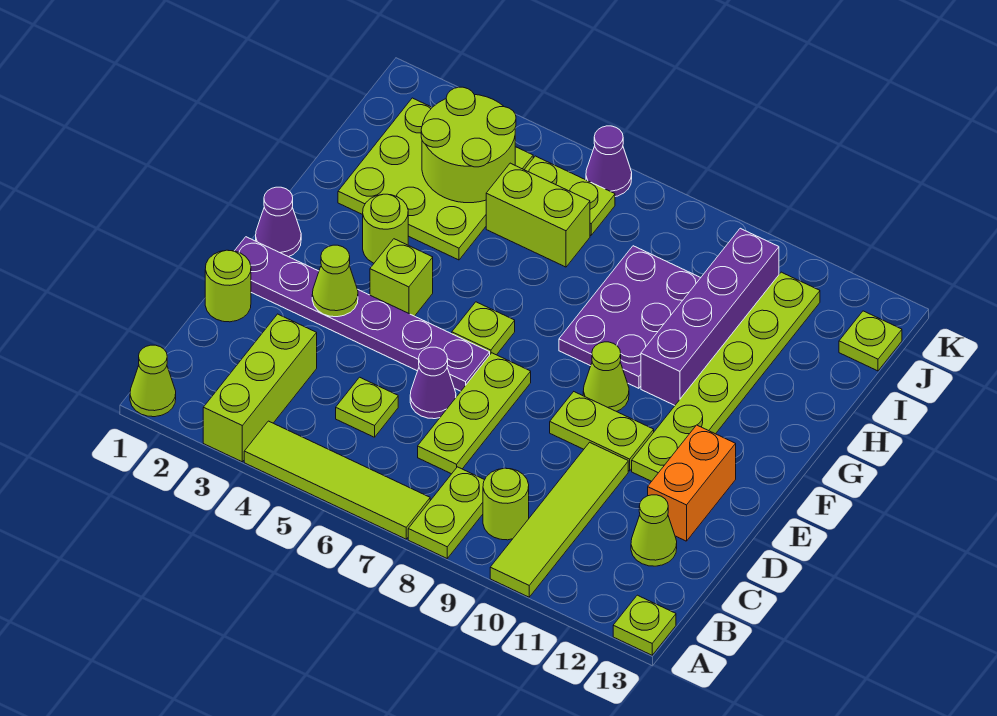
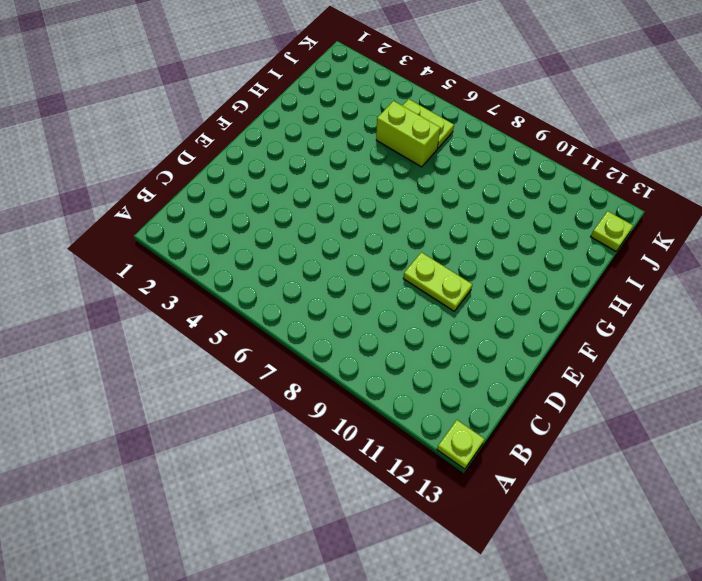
none -> lime cone A1 level 1
none -> lime brick A3:C3 level 1
none -> lime tile A4:A7 level 1
none -> lime plate A8:B8 level 1

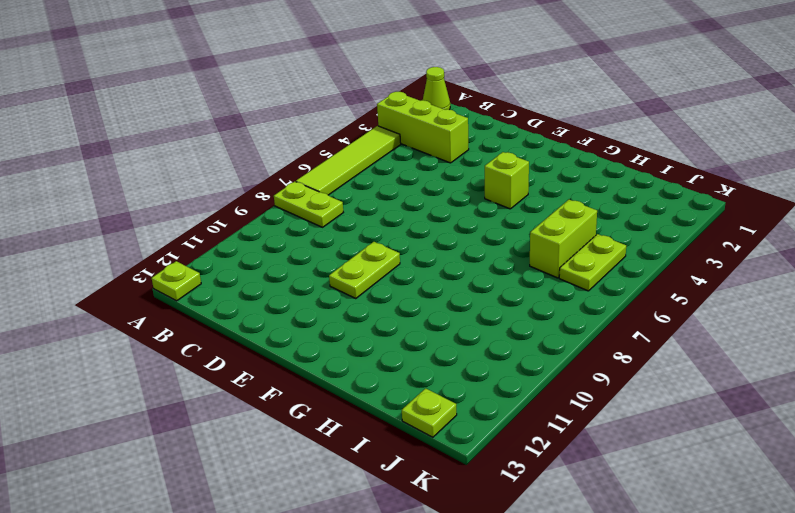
none -> lime tile A10:D10 level 1
none -> lime round brick B9 level 1
none -> lime plate C5 level 1
none -> lime plate C7:E7 level 1

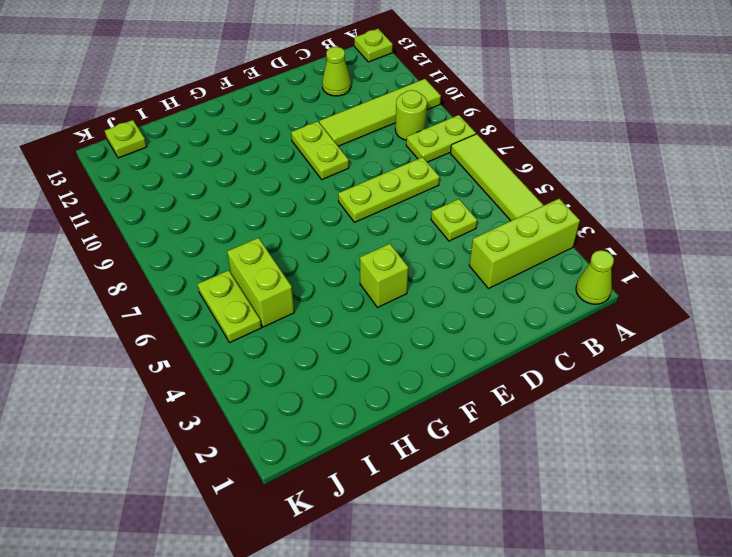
none -> lime round brick D1 level 1
none -> purple cone D6 level 1
none -> orange brick D12:E12 level 1
none -> purple plate E1:E6 level 1

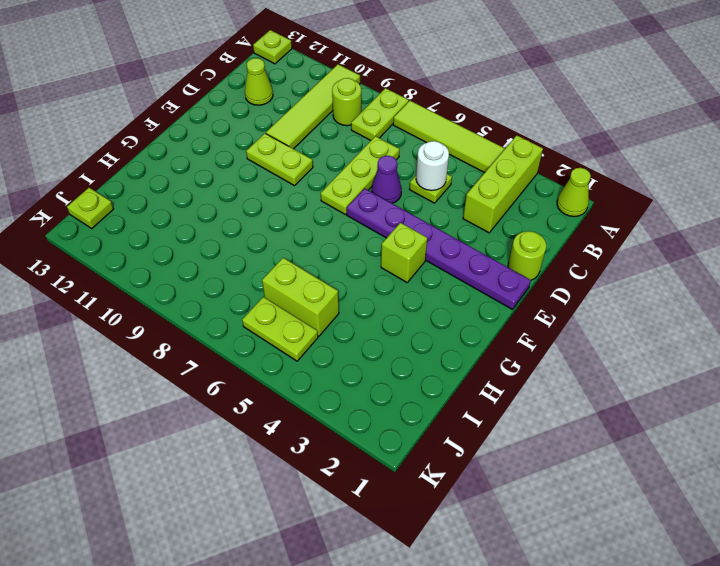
white round brick C5 level 2 -> none
none -> orange brick D12:E12 level 1
none -> lime plate E11:J11 level 1
none -> purple cone F1 level 1
none -> lime plate F6 level 1

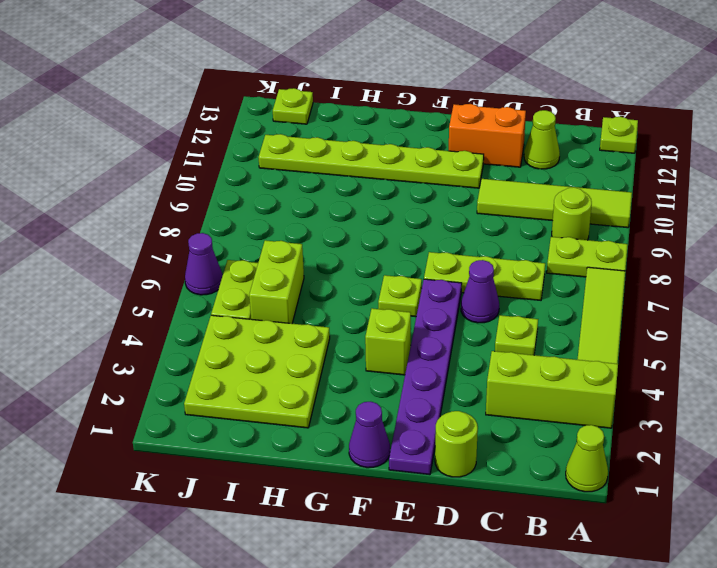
none -> lime plate E9:E10 level 1
none -> lime cone F9 level 1
none -> lime round brick G3 level 1
none -> purple plate G8:I9 level 1

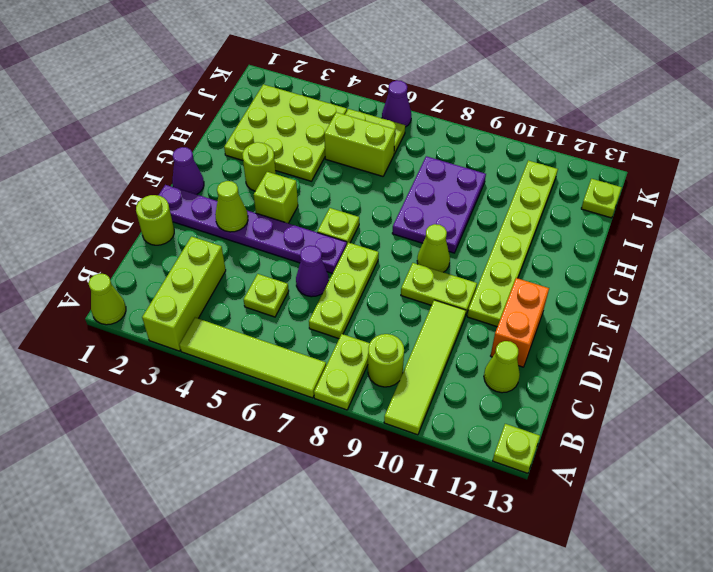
none -> purple brick G10:J10 level 1
none -> lime round brick I3:J4 level 2

